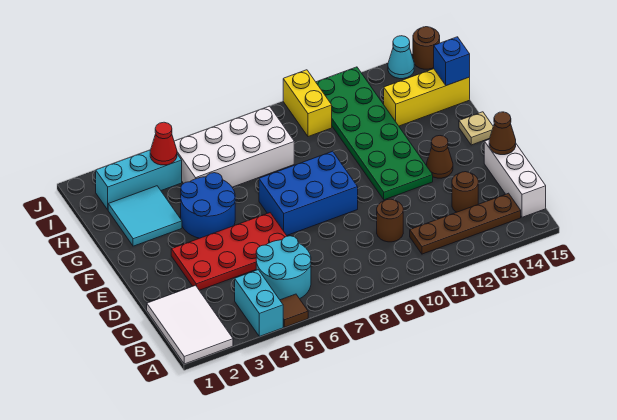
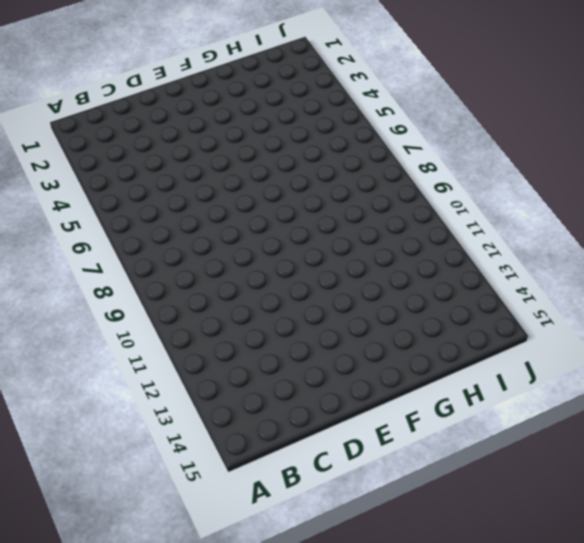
none -> white tile A1:C2 level 1
none -> cyan brick A4:B4 level 1
none -> brown tile A5 level 1

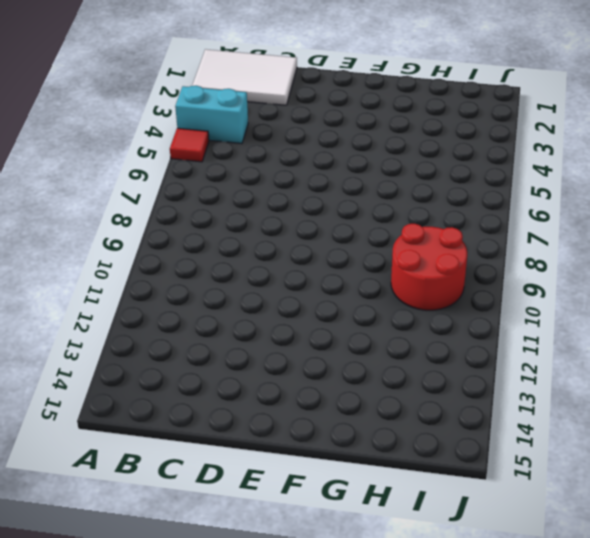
red tile A5 level 1 -> brown tile A5 level 1
red round brick H9:I10 level 1 -> yellow brick I10:J10 level 1
none -> cyan round brick B5:C6 level 1
none -> brown plate B11:B14 level 1
none -> white brick B15:D15 level 1

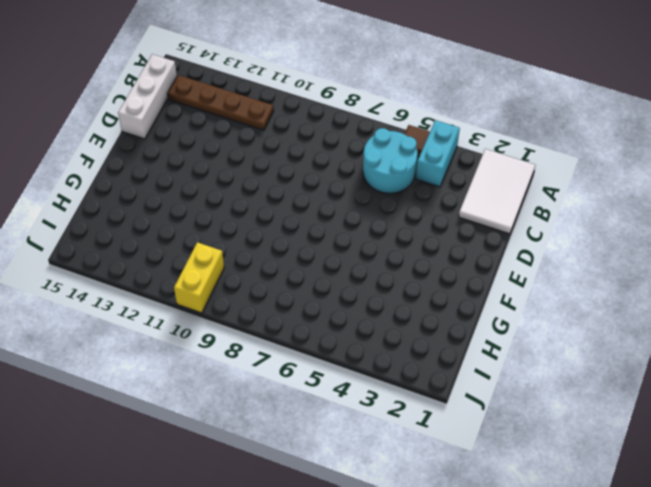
none -> brown round brick C10 level 1
none -> brown round brick C13 level 1
none -> red plate D3:E6 level 1

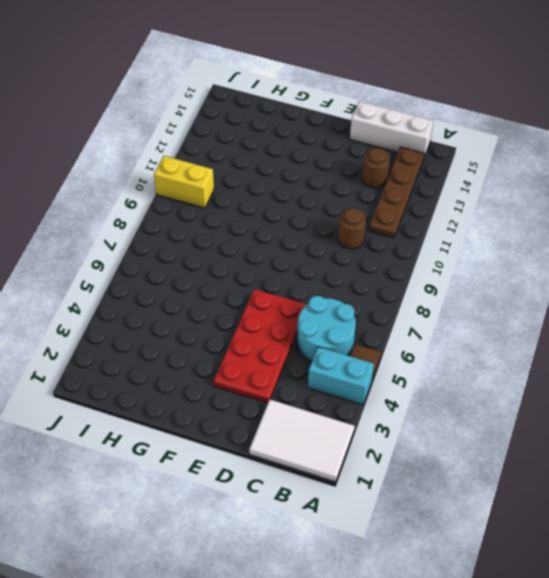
none -> blue brick E7:F9 level 1
none -> green plate E11:J12 level 1
none -> brown cone E13 level 1

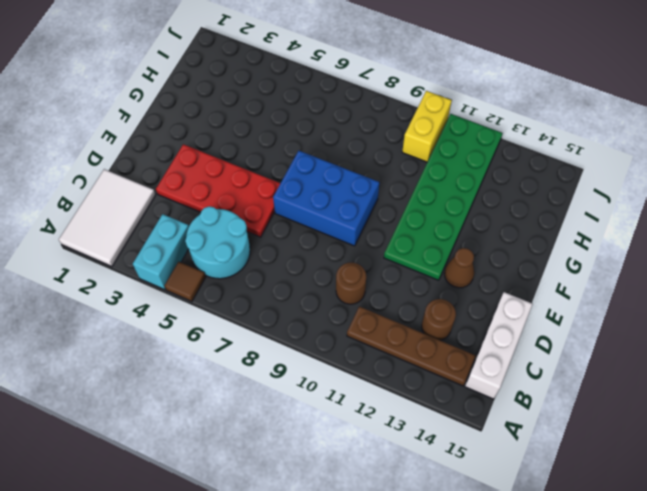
none -> blue round brick F4:G5 level 1
none -> tan plate F15 level 1
none -> cyan tile G2:H3 level 1

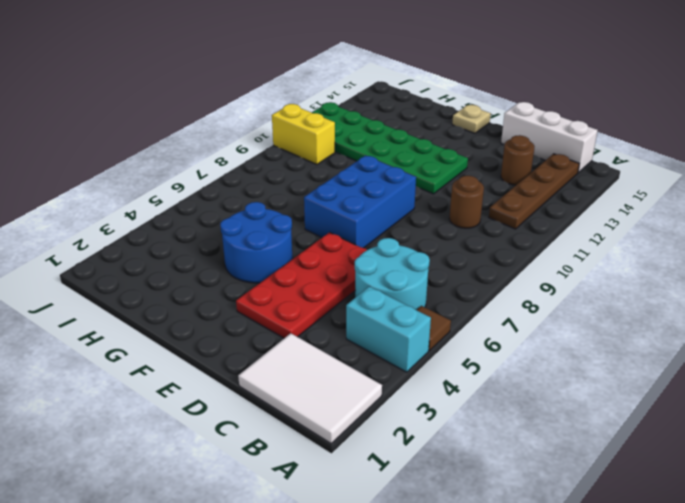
none -> brown cone E13 level 1
none -> cyan tile G2:H3 level 1
none -> white brick H5:I8 level 1

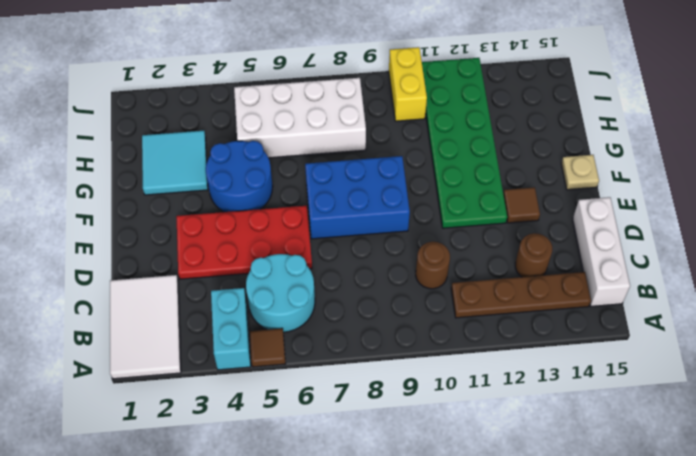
brown tile E13 level 1 -> brown cone E13 level 1
none -> yellow brick H13:H15 level 1
none -> cyan brick I2:I4 level 1
none -> cyan cone J14 level 1

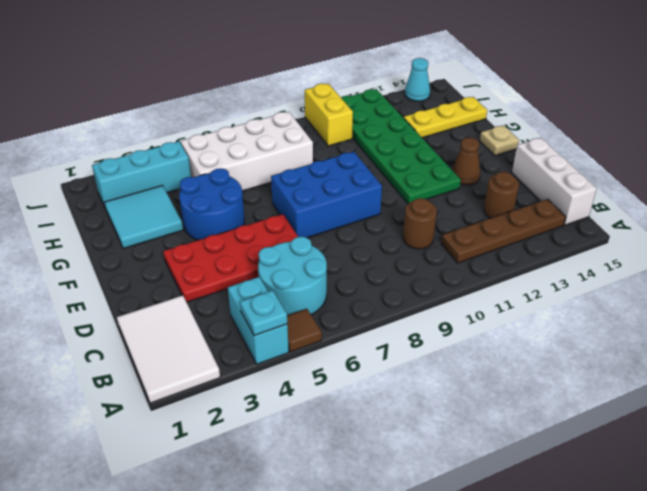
cyan plate A4 level 2 -> none
yellow plate H13:H15 level 1 -> yellow brick H13:H15 level 1
none -> brown round brick J15 level 1
none -> brown cone D15 level 2
none -> blue brick H15 level 2

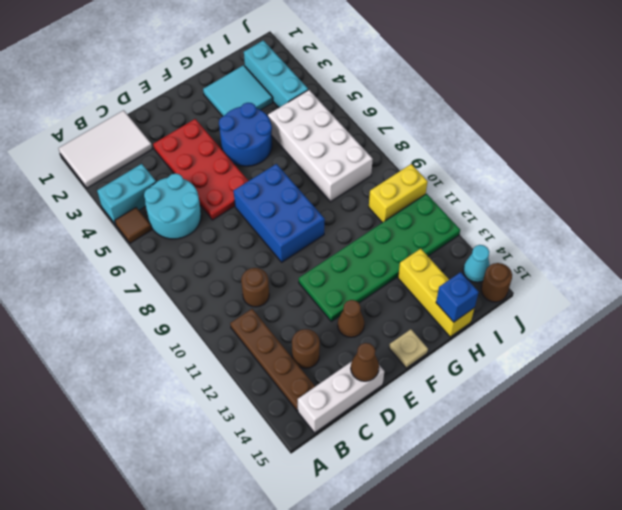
none -> red cone I4 level 2

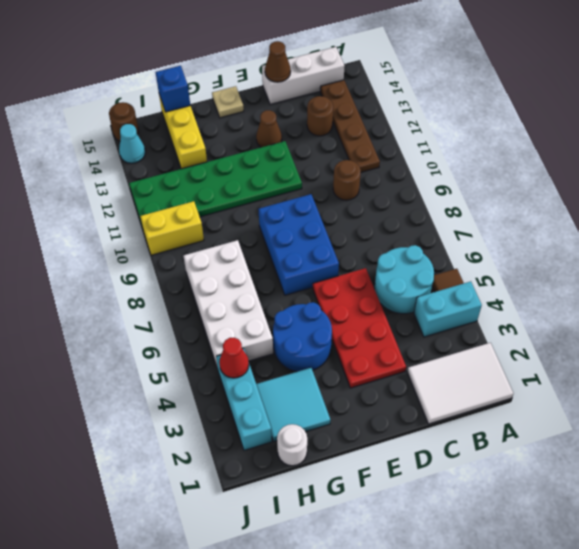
white round brick H1 level 1 -> none

